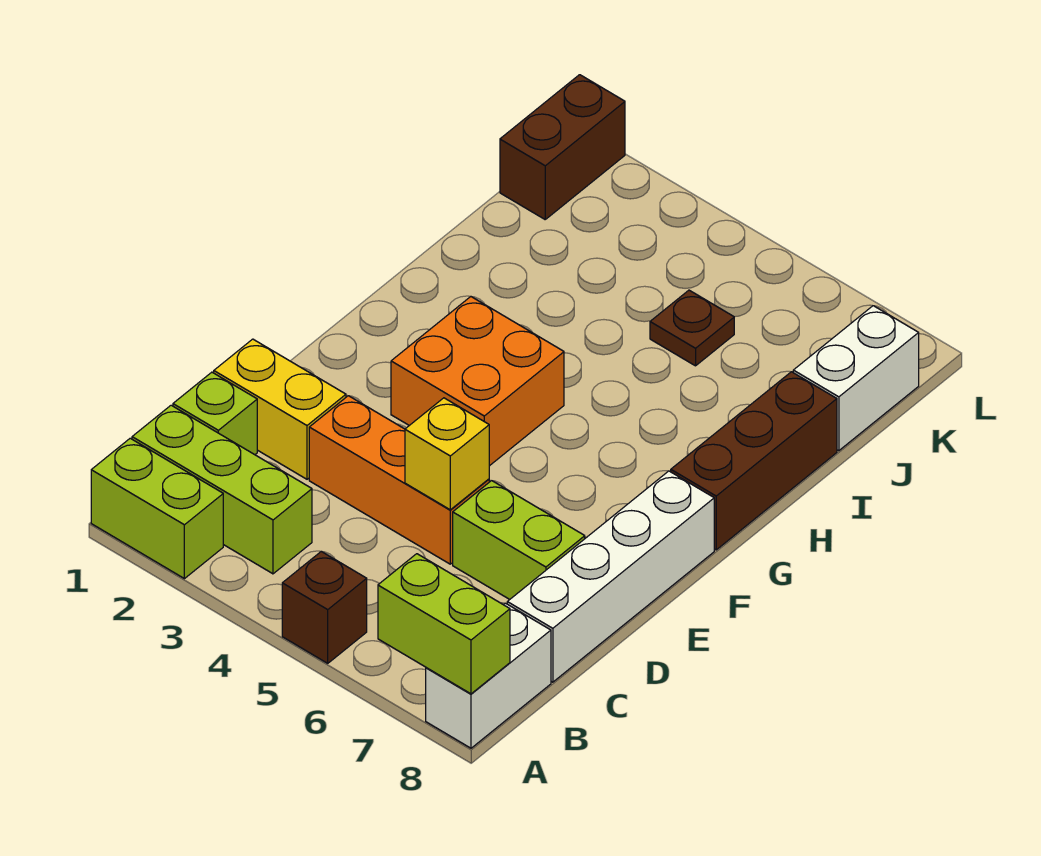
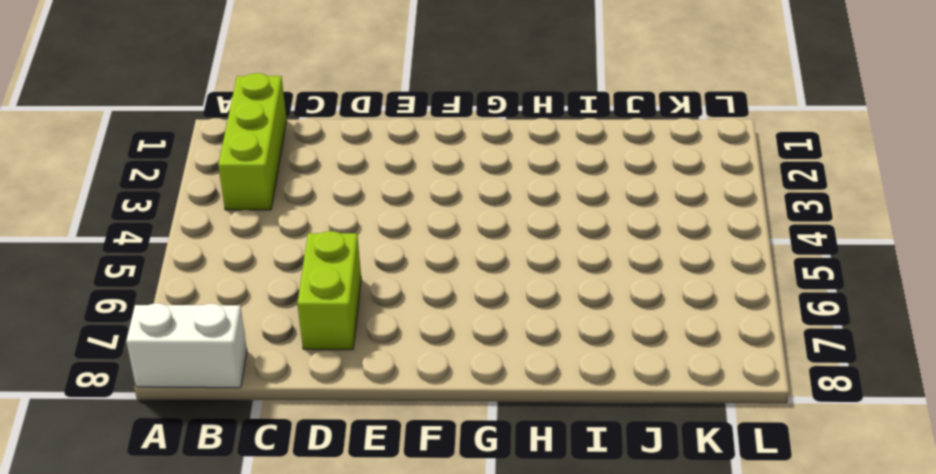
none -> lime brick A1:A2 level 1
none -> brown brick A5 level 1
none -> lime brick C1 level 1

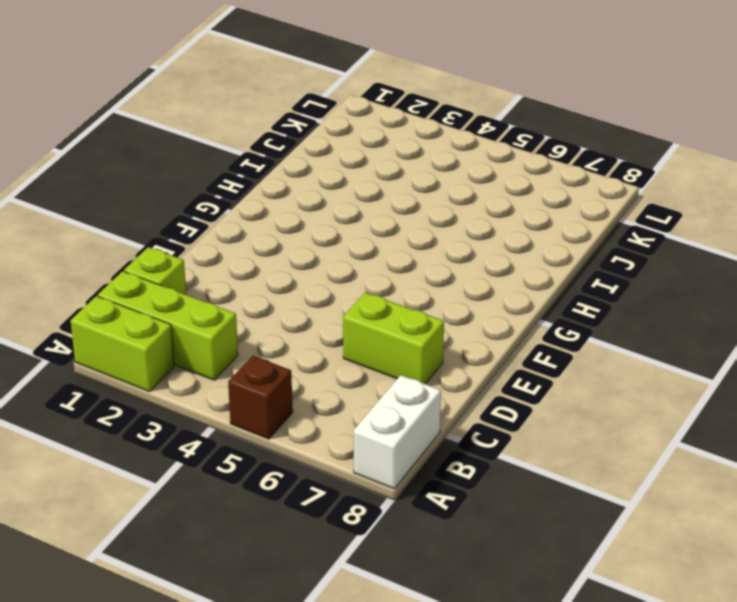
none -> white brick C8:F8 level 1
none -> yellow brick D1:D2 level 1
none -> orange brick D3:D5 level 1

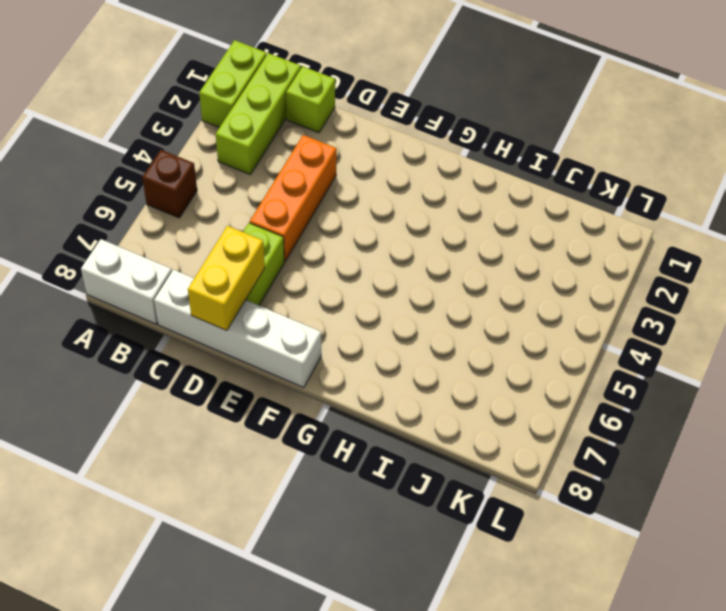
yellow brick D7:D8 level 2 -> yellow brick D1:D2 level 1
none -> orange brick F3:G4 level 1
none -> brown brick G8:I8 level 1
none -> brown plate J5 level 1

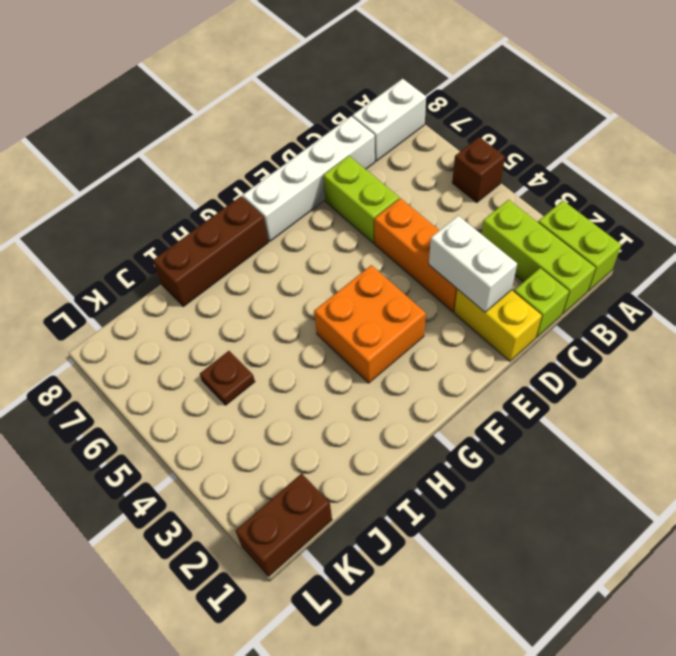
white brick D2:D3 level 2 -> white brick J8:K8 level 1
none -> lime brick A7:A8 level 2
none -> yellow brick D5 level 2

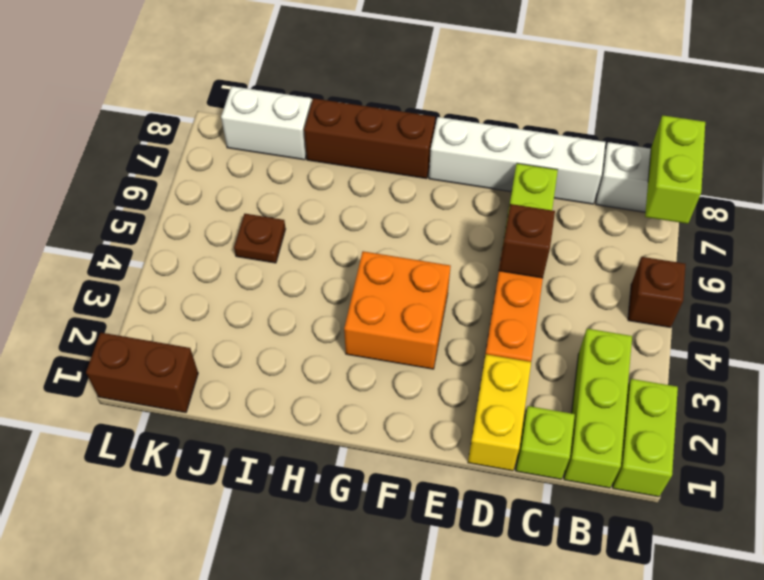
brown brick D5 level 2 -> yellow brick D5 level 2

